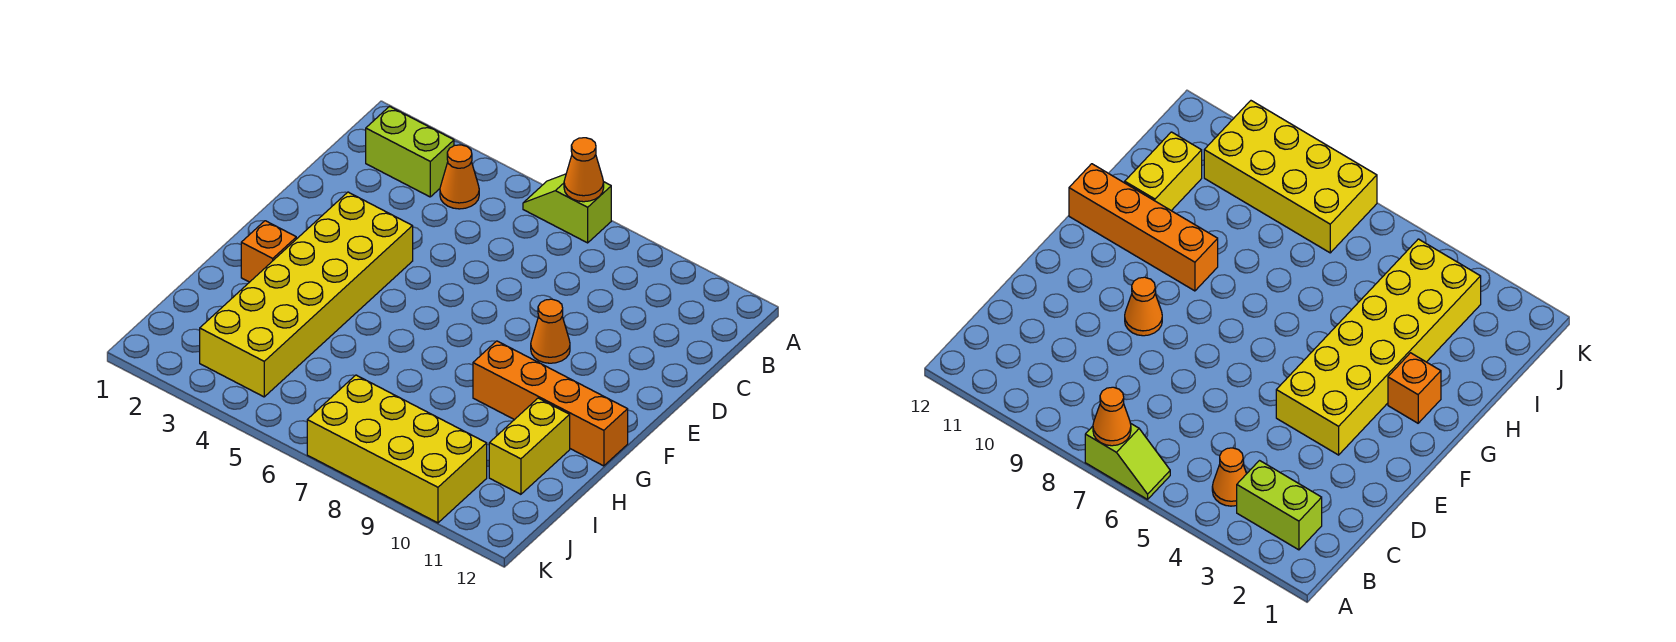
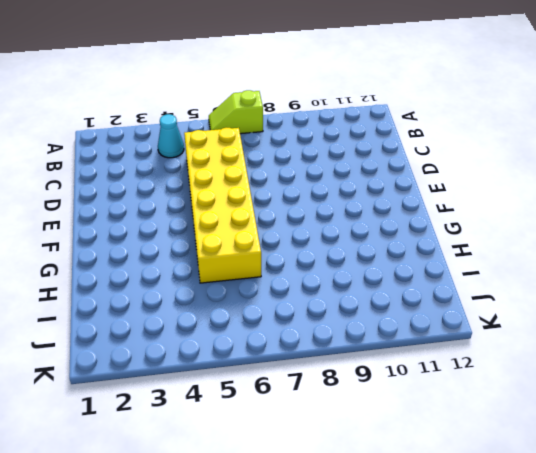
cyan cone B4 level 1 -> orange cone B4 level 1
yellow brick C5:H6 level 1 -> yellow brick E3:J4 level 1
none -> lime brick B2:B3 level 1
none -> orange cone E9 level 1

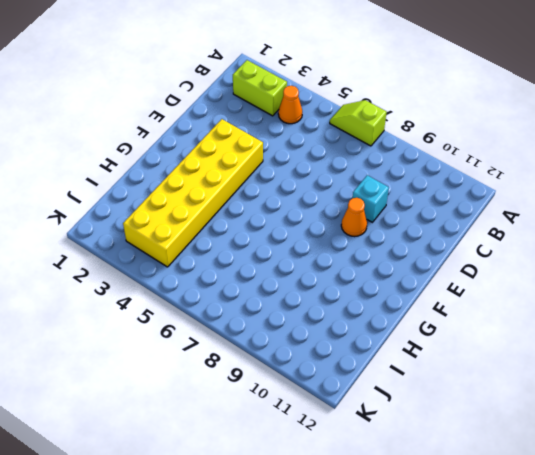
cyan brick D9 level 1 -> none
none -> orange brick G2 level 1
none -> orange brick G9:G12 level 1

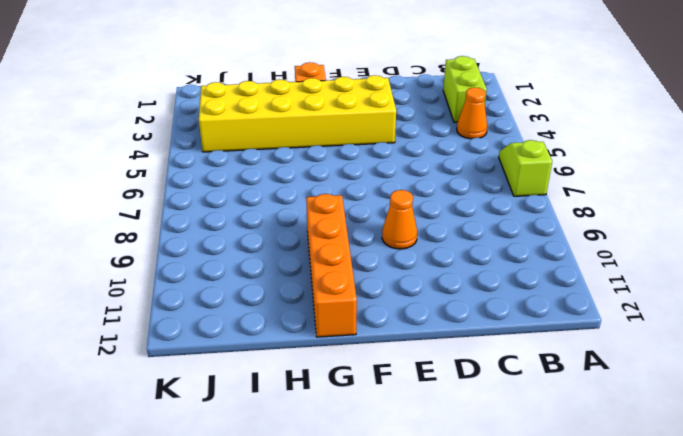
none -> yellow brick H11:I11 level 1
none -> yellow brick J7:K10 level 1

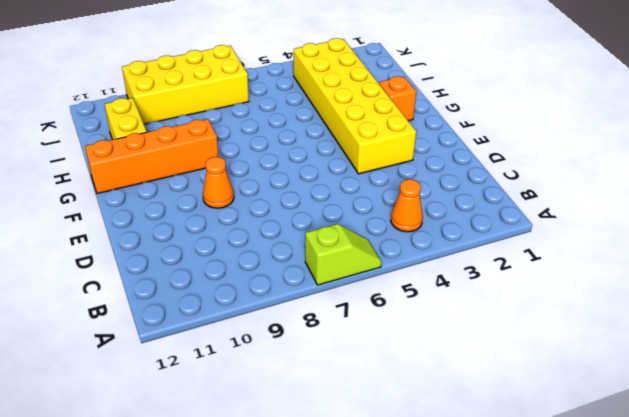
none -> lime brick B2:B3 level 1
none -> orange cone A7 level 2

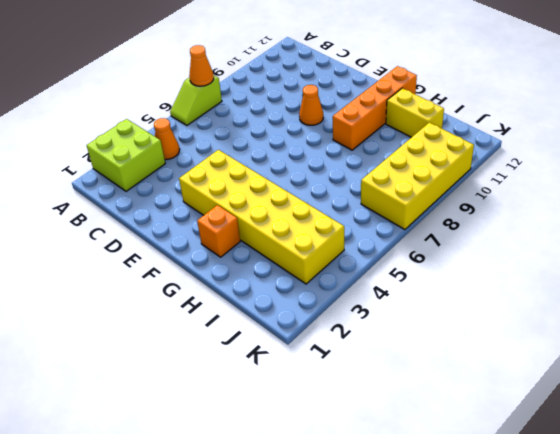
lime brick A2:B3 level 1 -> lime brick B2:B3 level 1

